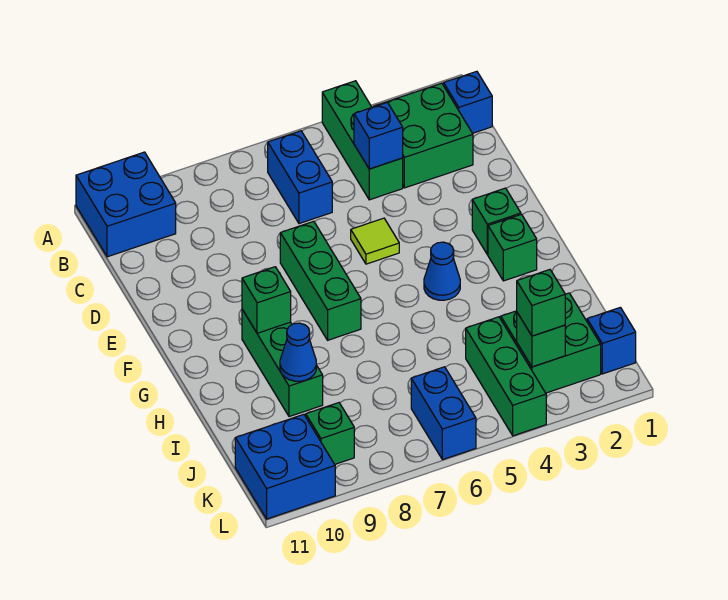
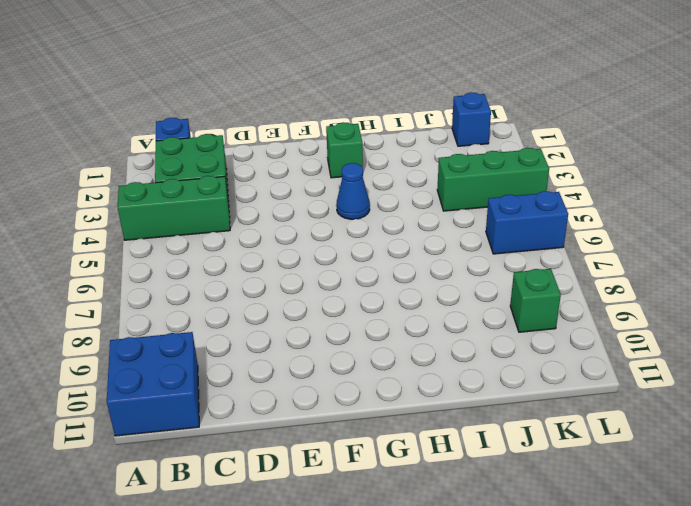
none -> blue brick B6:C6 level 1
none -> lime tile E5 level 1
none -> green brick E7:G7 level 1

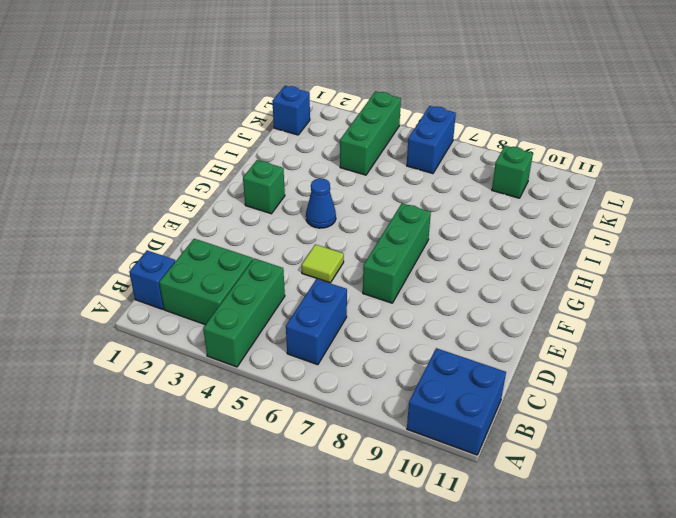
none -> green brick F2 level 1
none -> green brick G9:I9 level 1
none -> green brick J2:K3 level 1

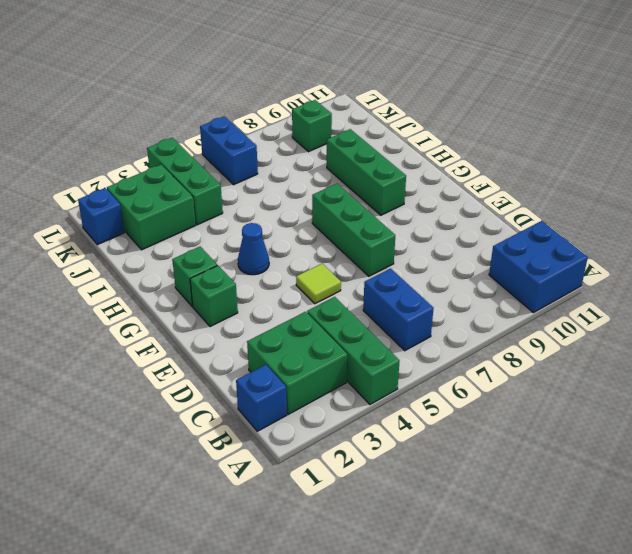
none -> blue brick K10:L11 level 1
none -> blue brick C4 level 2
none -> green brick G9 level 2

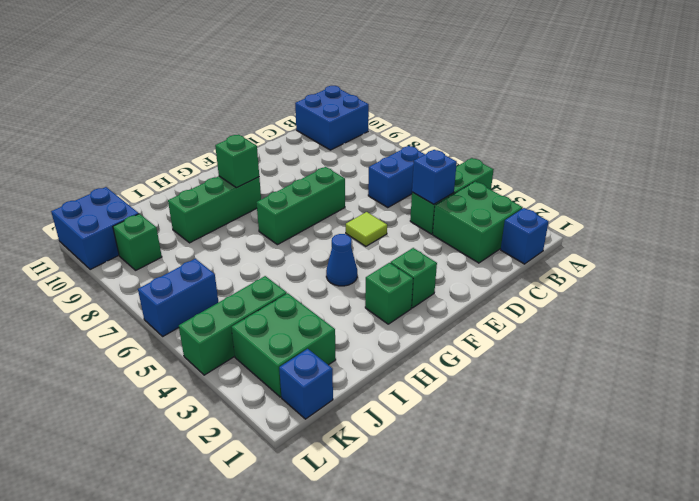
none -> blue cone I9 level 2
none -> green brick K3 level 2
none -> green brick K3 level 3

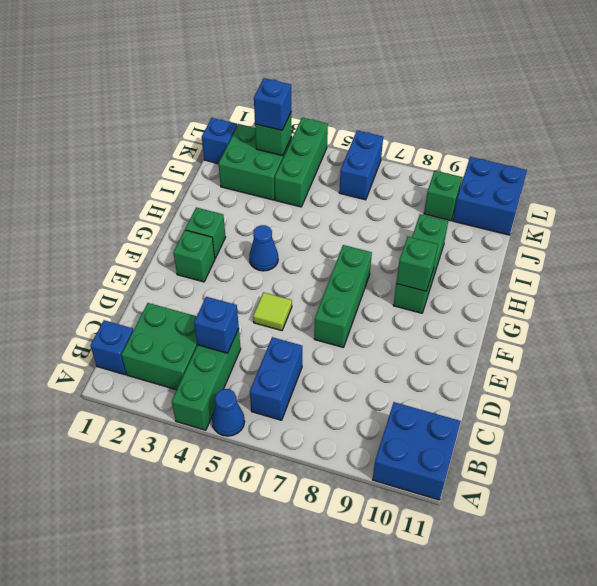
blue cone A5 level 1 -> blue cone I9 level 2
blue brick K3 level 3 -> green brick K3 level 3

